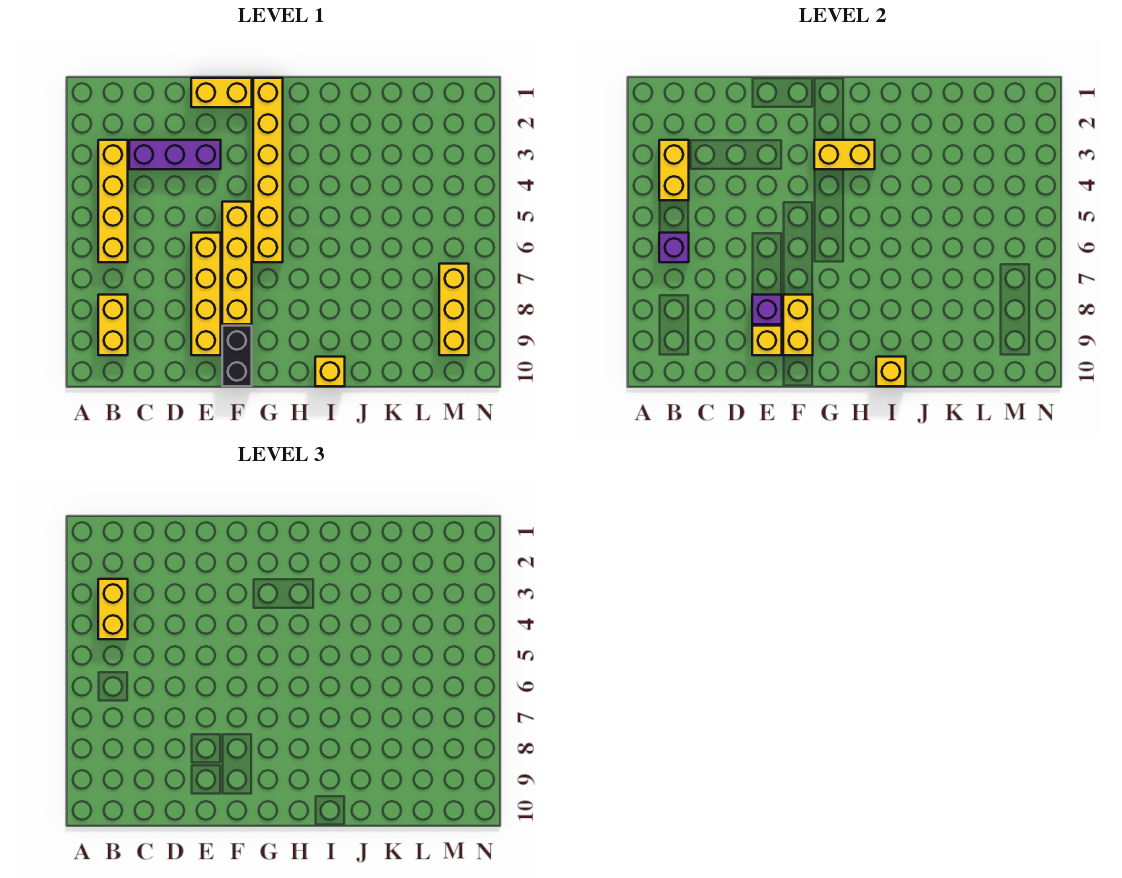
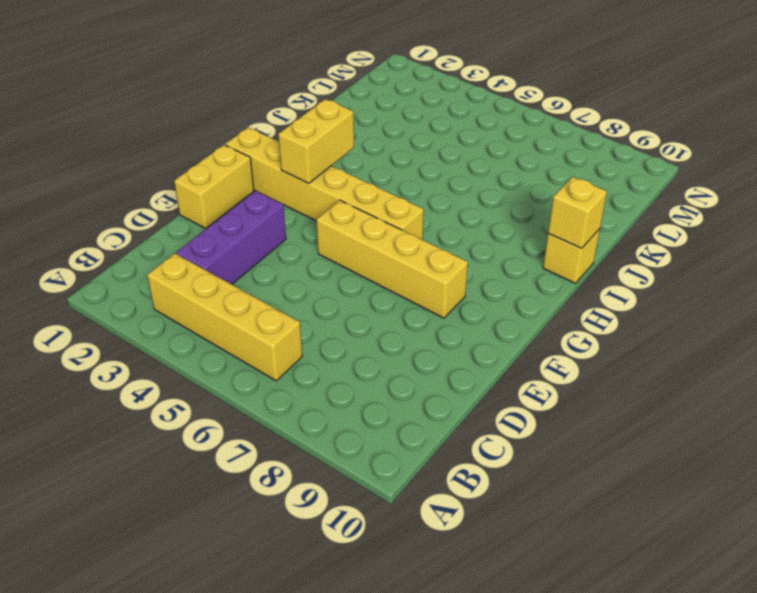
none -> yellow brick B8:B9 level 1
none -> yellow brick E6:E9 level 1
none -> black brick F9:F10 level 1

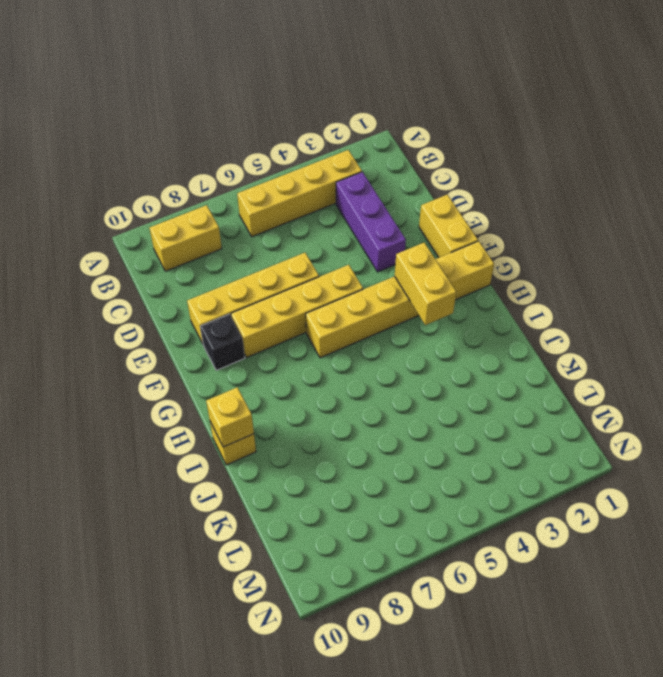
black brick F9 level 1 -> black brick F9:F10 level 1
none -> yellow brick M7:M9 level 1
none -> yellow brick B3:B4 level 2
none -> purple brick B6 level 2

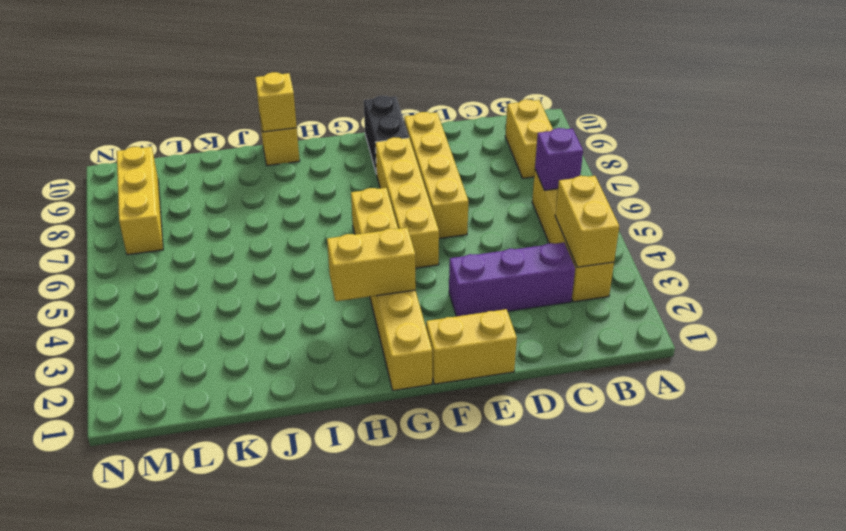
none -> purple brick E8 level 2
none -> yellow brick E9 level 2
none -> yellow brick F8:F9 level 2

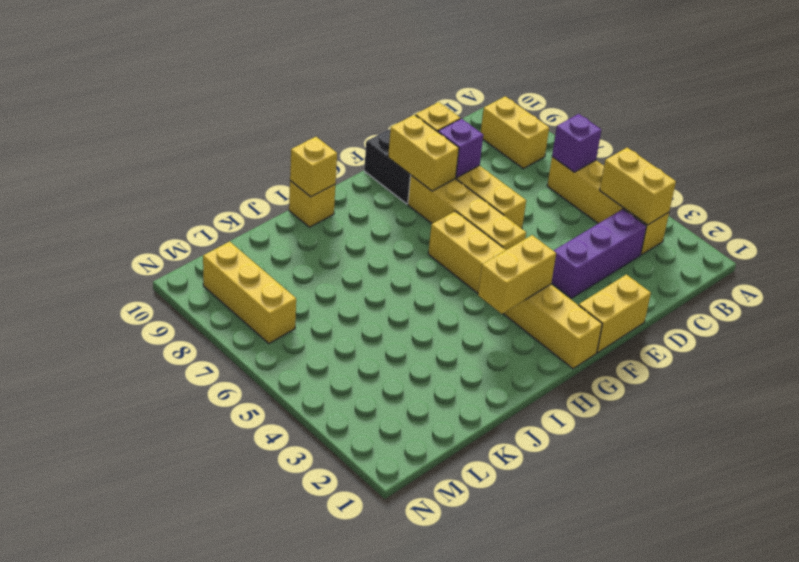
none -> yellow brick B3:B4 level 3

